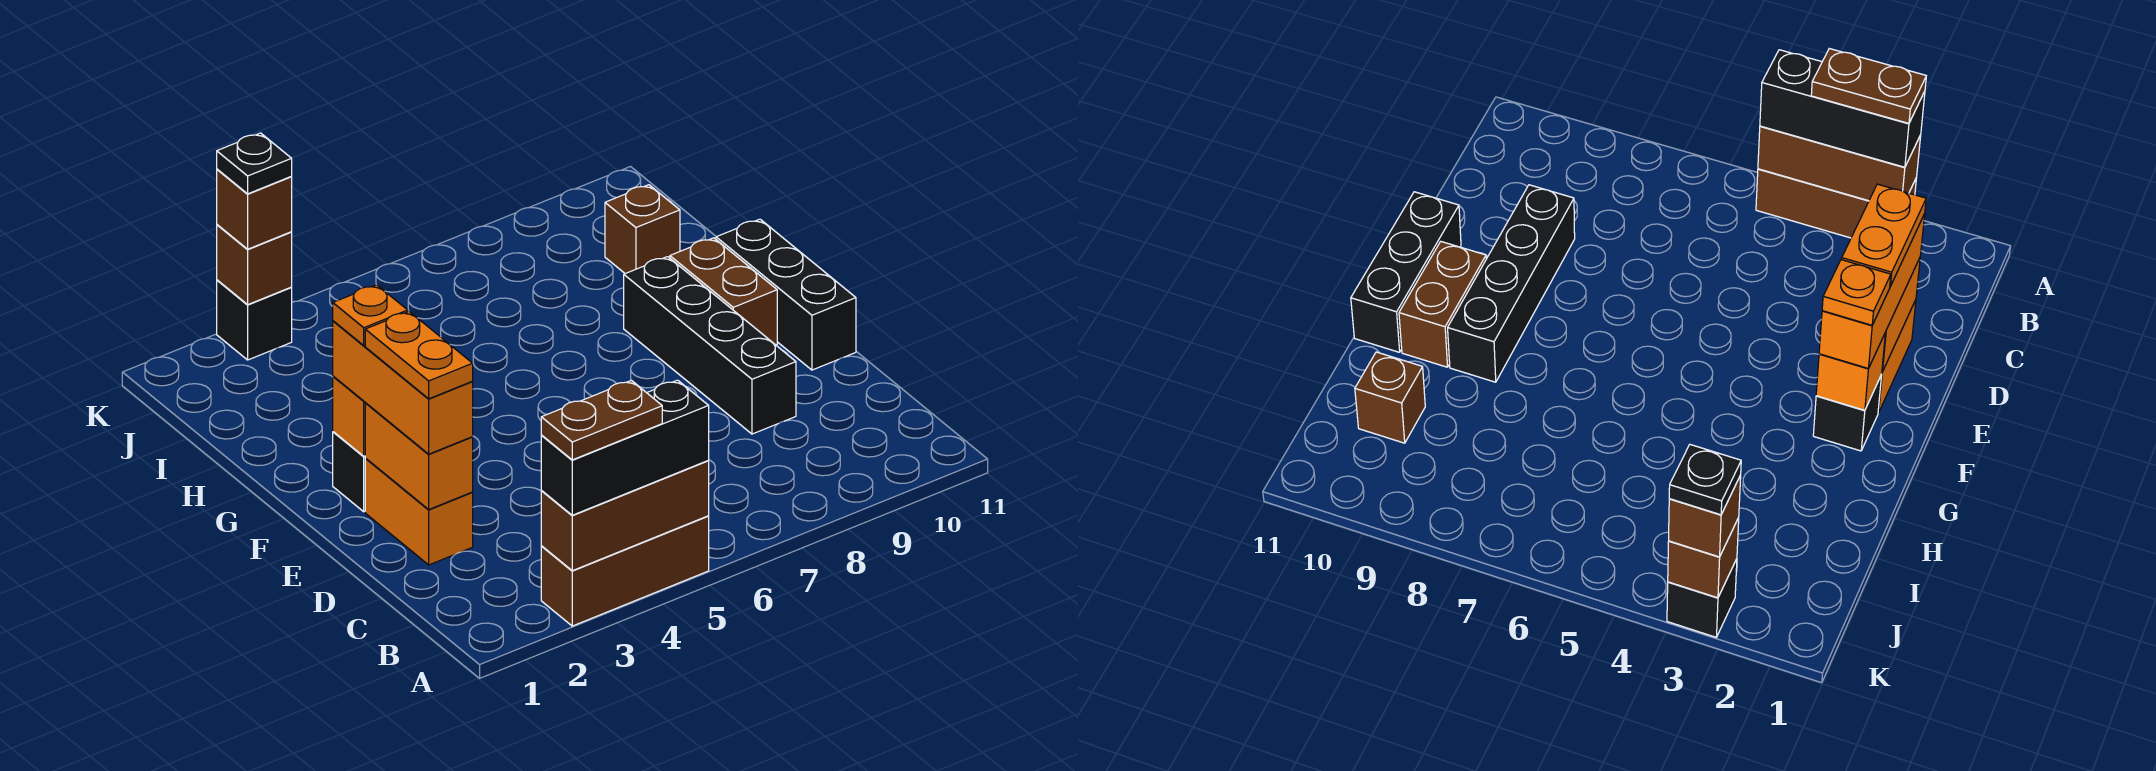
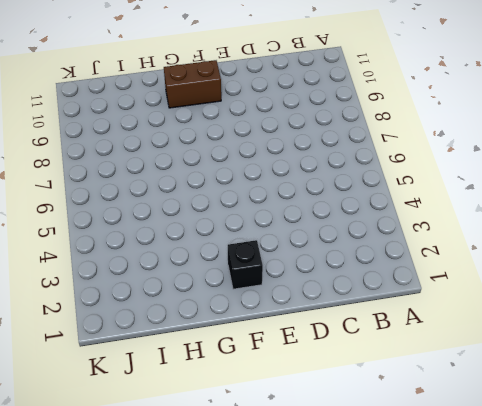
none -> brown brick A3:A5 level 1
none -> orange brick D2:E2 level 1
none -> black brick D9:G9 level 1

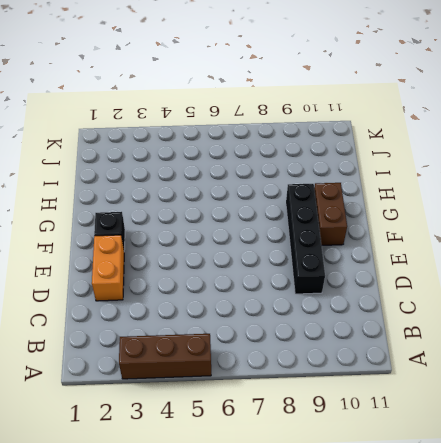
none -> black brick E11:G11 level 1
none -> brown brick I10 level 1
none -> black brick K3 level 1

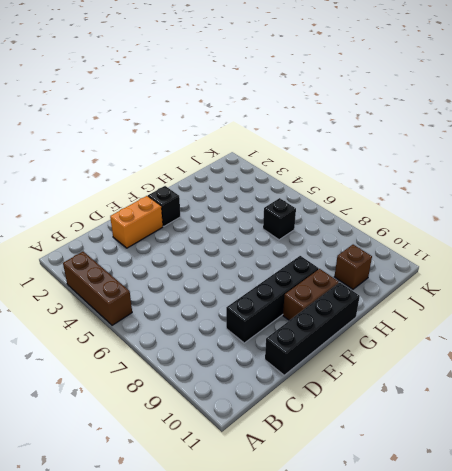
black brick D11:G11 level 1 -> black brick E11:G11 level 1
black brick I6 level 1 -> black brick K3 level 1
none -> brown brick A3:A5 level 2
none -> orange brick D2:E2 level 2
none -> orange brick F2 level 2

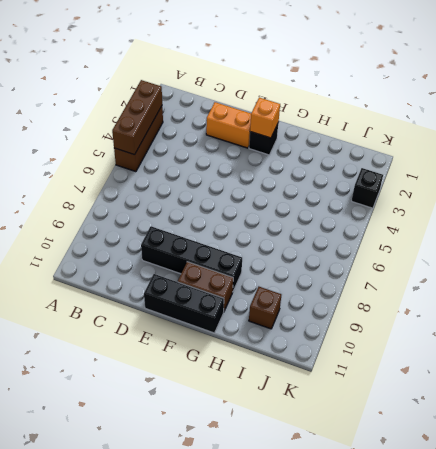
none -> orange brick D2:E2 level 2
none -> brown brick K3 level 2
none -> black brick A3:A5 level 3

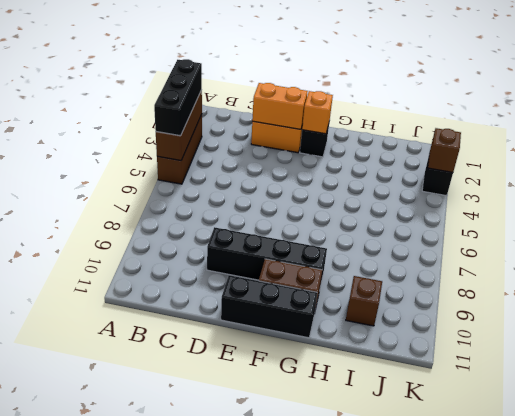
none -> orange brick D2:F2 level 3
none -> brown brick K3 level 3
none -> brown plate A3:A4 level 4

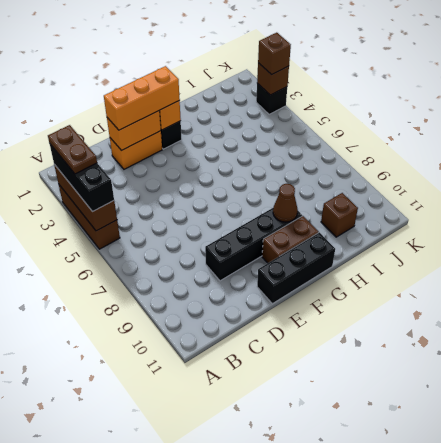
brown cone G9 level 2 -> none
none -> orange plate D2:E2 level 4
none -> orange plate F2 level 4
none -> black plate K3 level 4

